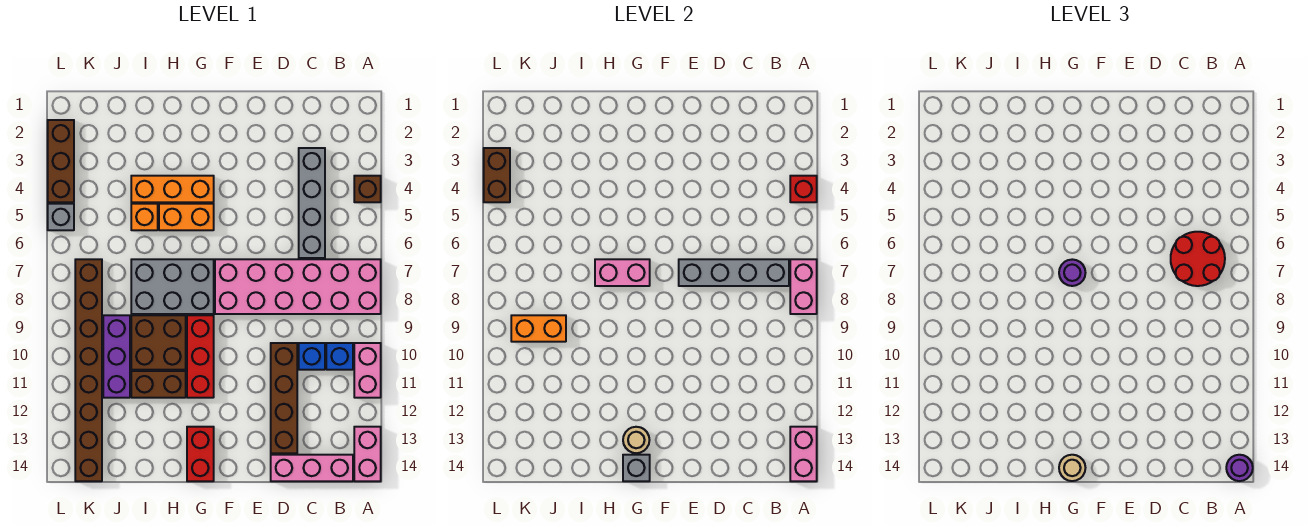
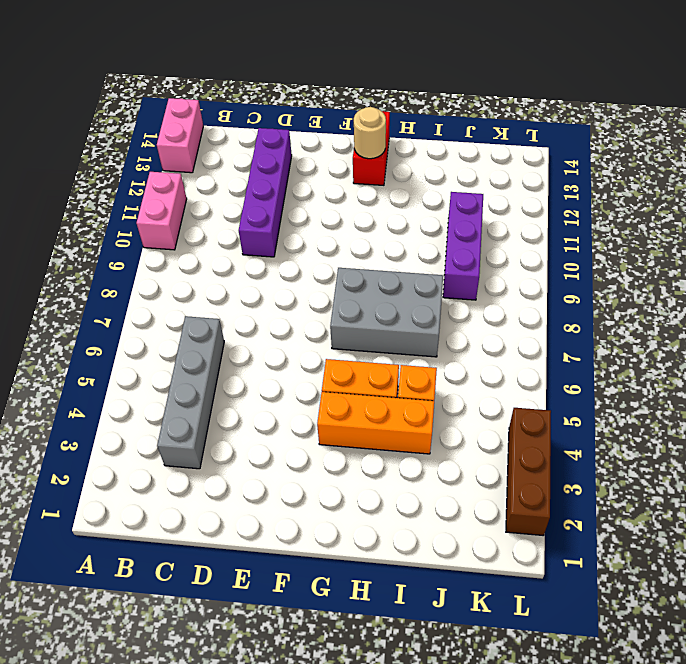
purple brick D10:D13 level 1 -> brown brick D10:D13 level 1
none -> brown brick A4 level 1
none -> pink brick A7:F8 level 1
none -> blue brick B10 level 1
none -> pink brick B14:D14 level 1

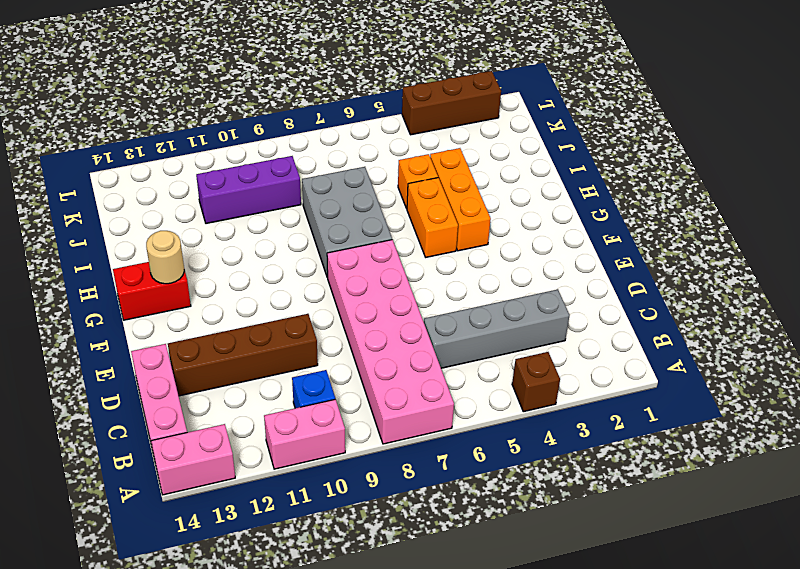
none -> blue brick C10 level 1
none -> red brick G9:G11 level 1
none -> brown brick H9:I10 level 1
none -> brown brick H11:I11 level 1

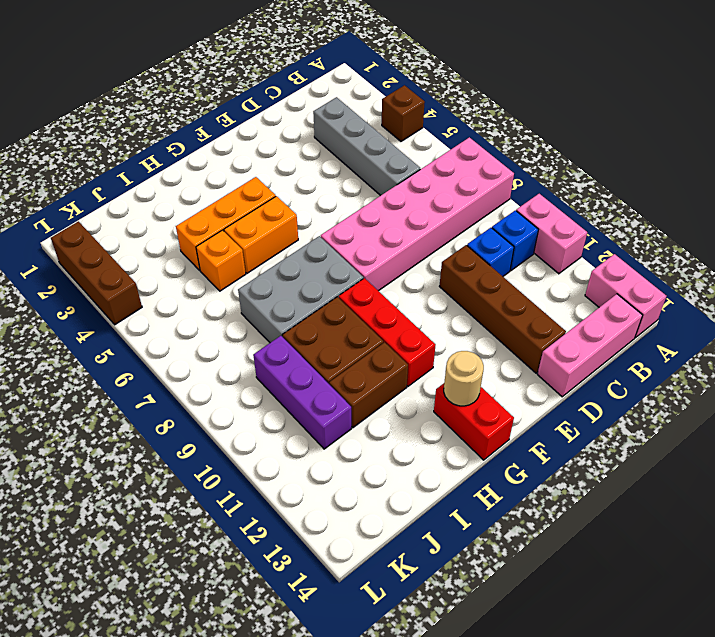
none -> brown brick K7:K14 level 1
none -> grey brick L5 level 1
none -> red brick A4 level 2
none -> pink brick A7:A8 level 2

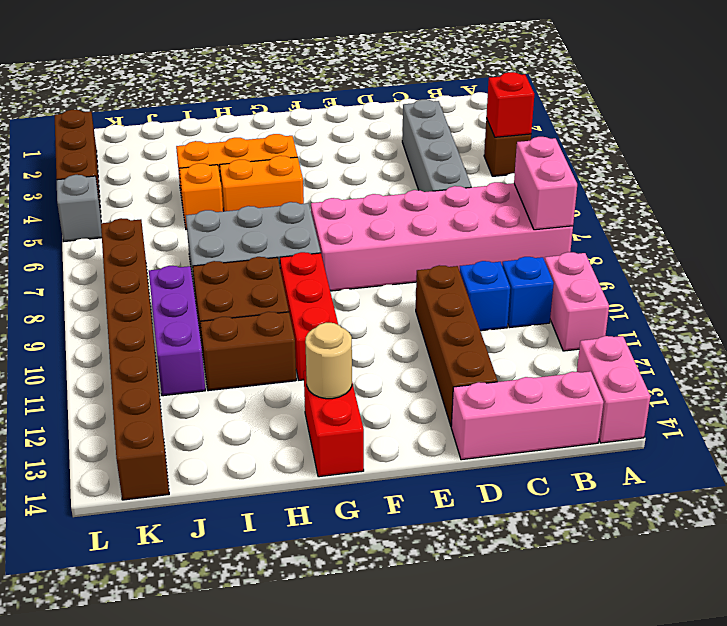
none -> pink brick A13:A14 level 2
none -> grey brick B7:E7 level 2
none -> pink brick G7:H7 level 2
none -> grey brick G14 level 2

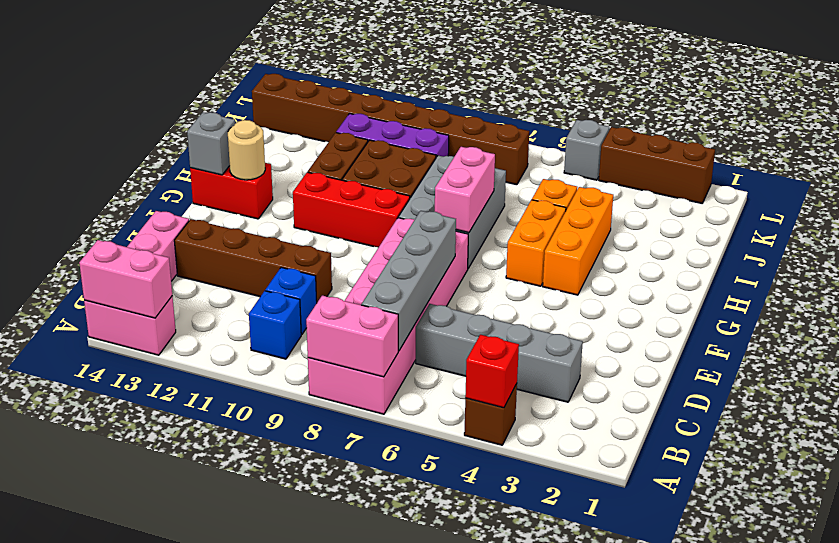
none -> pink brick A10:A11 level 1
none -> orange brick J9:K9 level 2
none -> brown brick L3:L4 level 2
none -> purple round brick A14 level 3

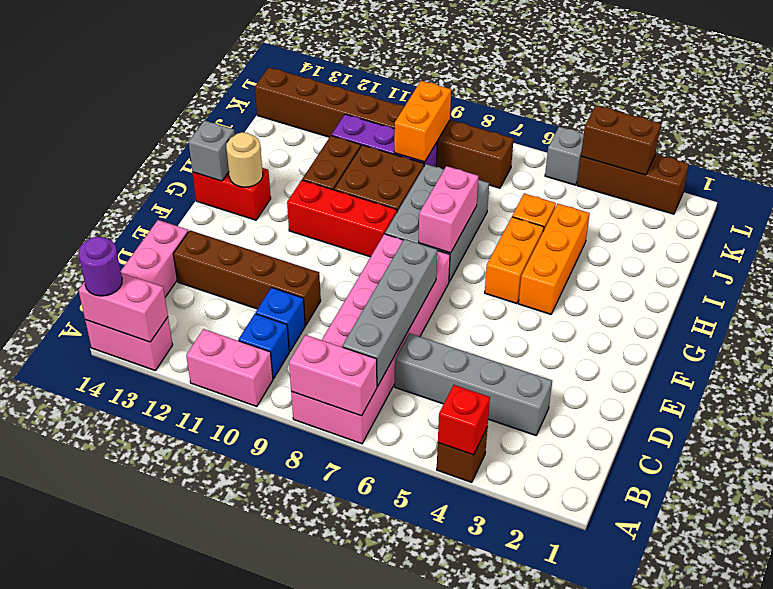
none -> red round brick B6:C7 level 3
none -> purple round brick G7 level 3
none -> tan round brick G14 level 3

